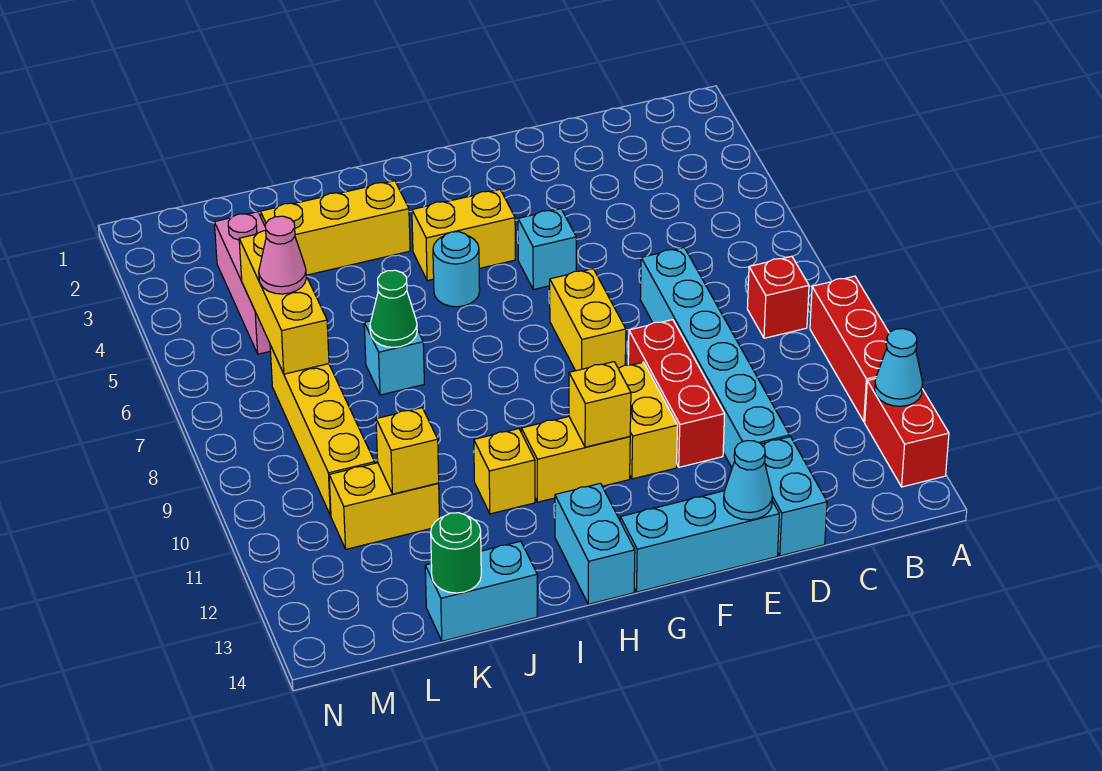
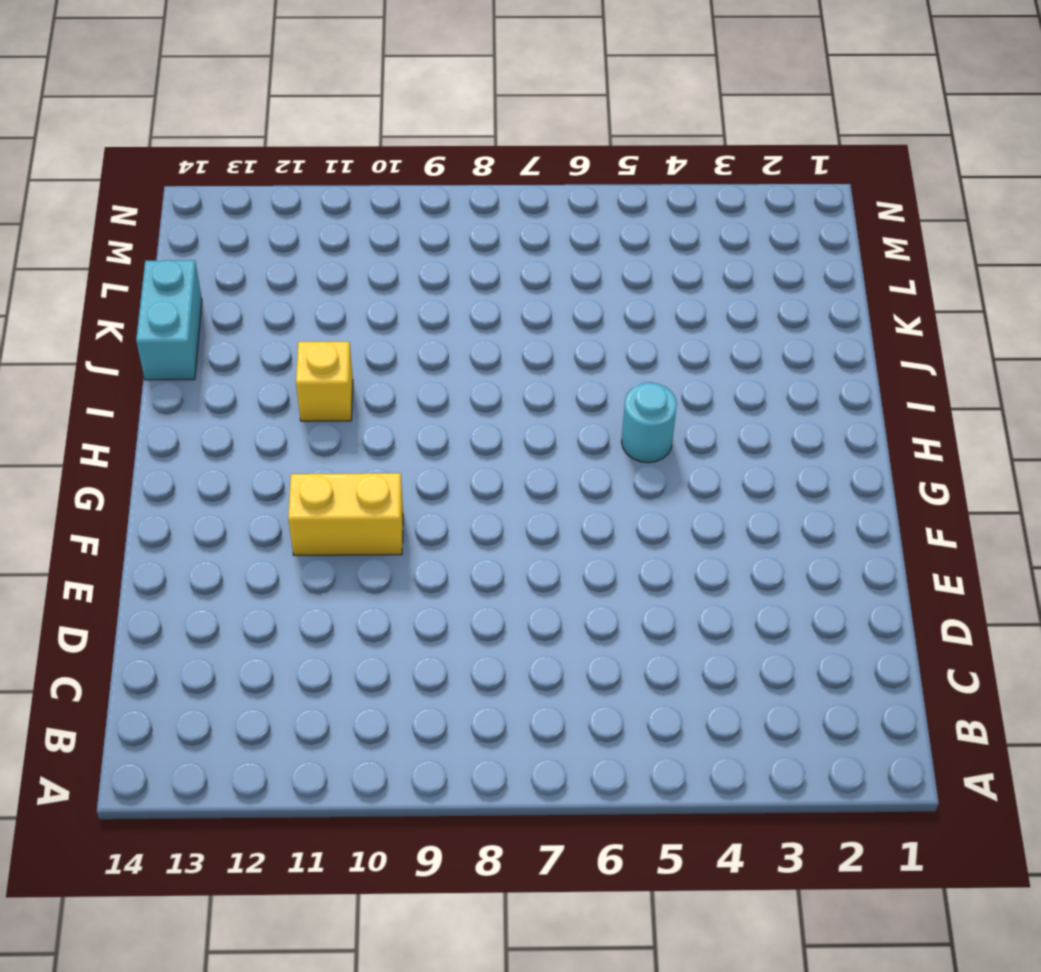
none -> red brick A9:A11 level 1
none -> red brick A12:A13 level 1
none -> red brick B8 level 1

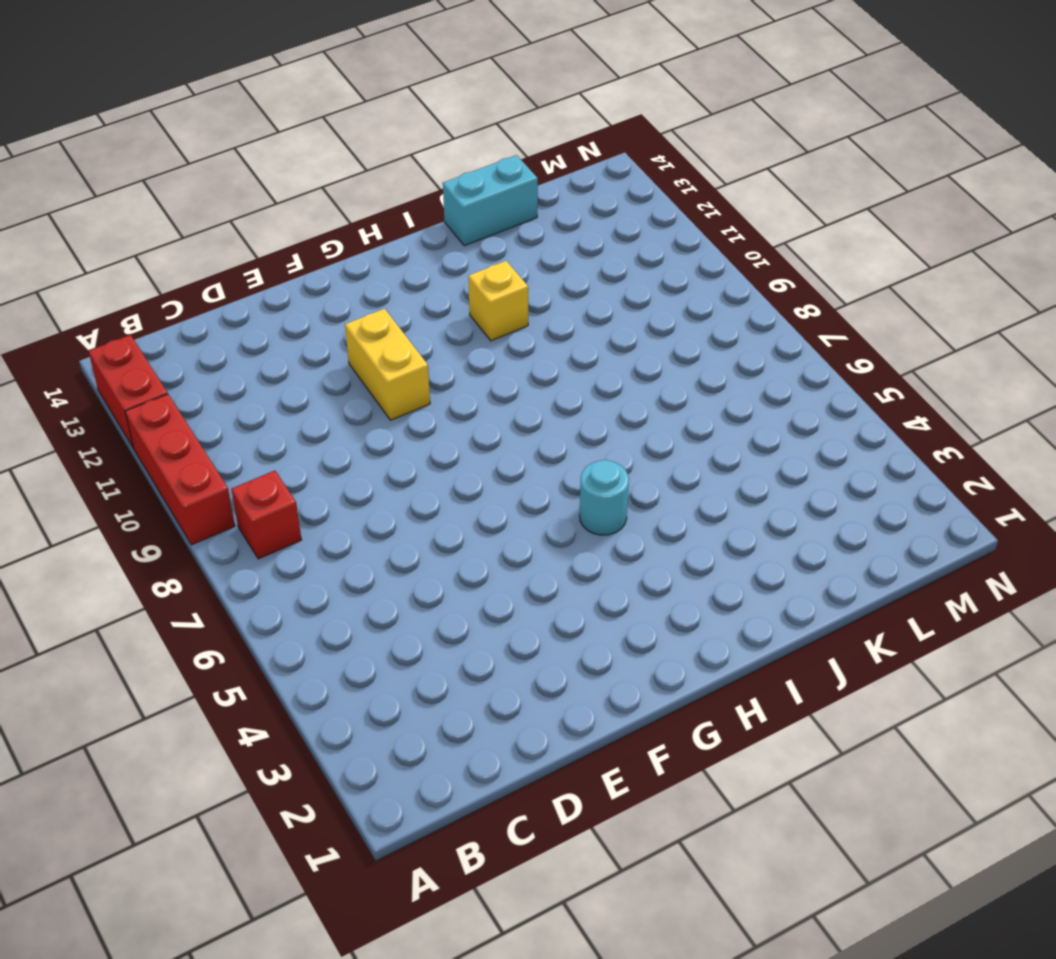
none -> cyan brick D7:D12 level 1
none -> cyan brick D13:D14 level 1
none -> red brick E9:E11 level 1

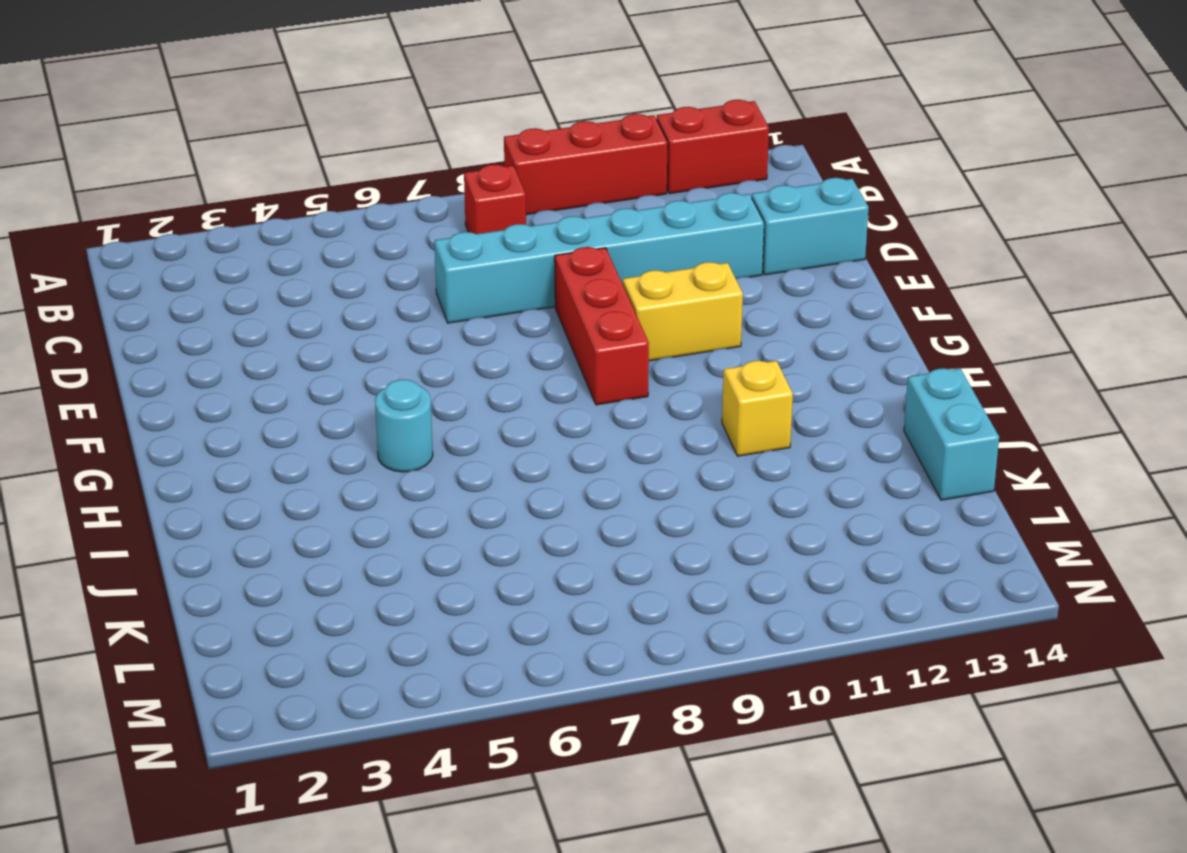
red brick E9:G9 level 1 -> red brick E9:E11 level 1
none -> cyan brick E14:G14 level 1
none -> cyan brick F5 level 1
none -> yellow brick F7:F8 level 1

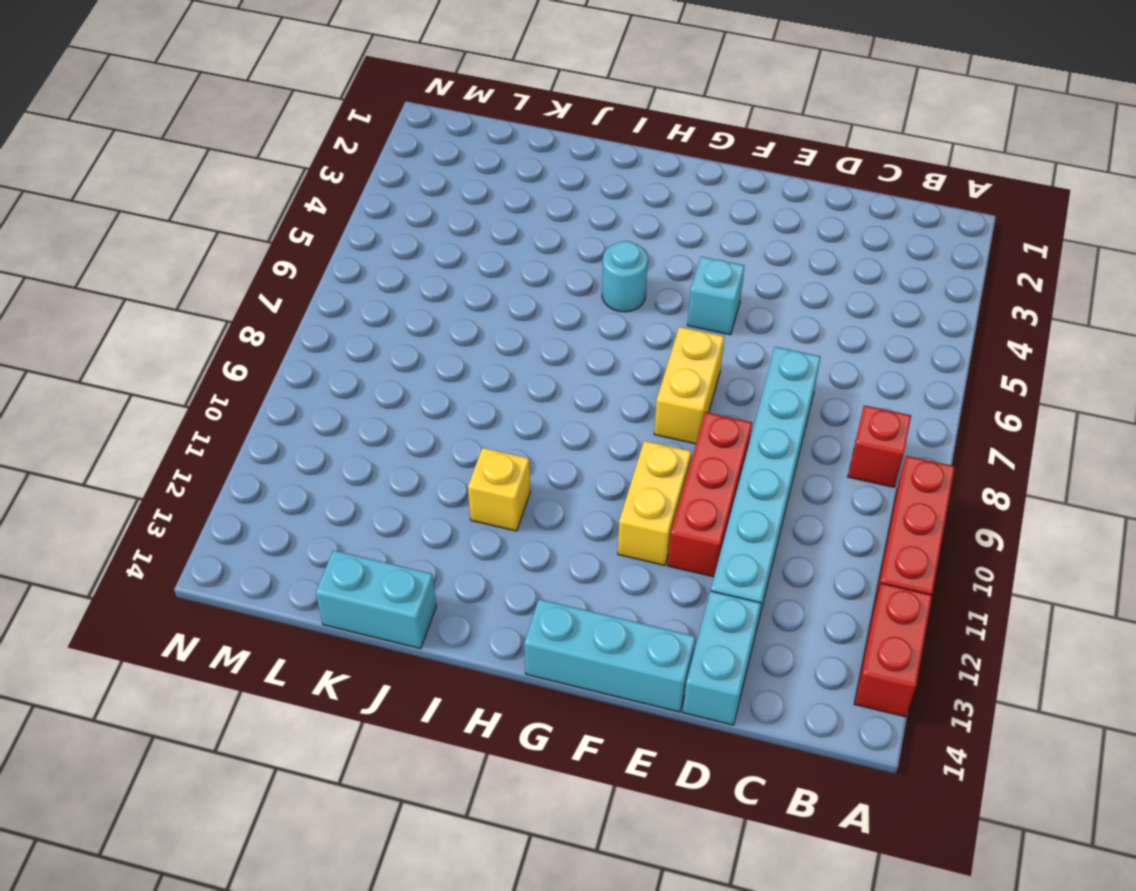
none -> yellow brick G4:H4 level 1
none -> yellow brick G11:H11 level 1
none -> cyan brick H13:H14 level 1

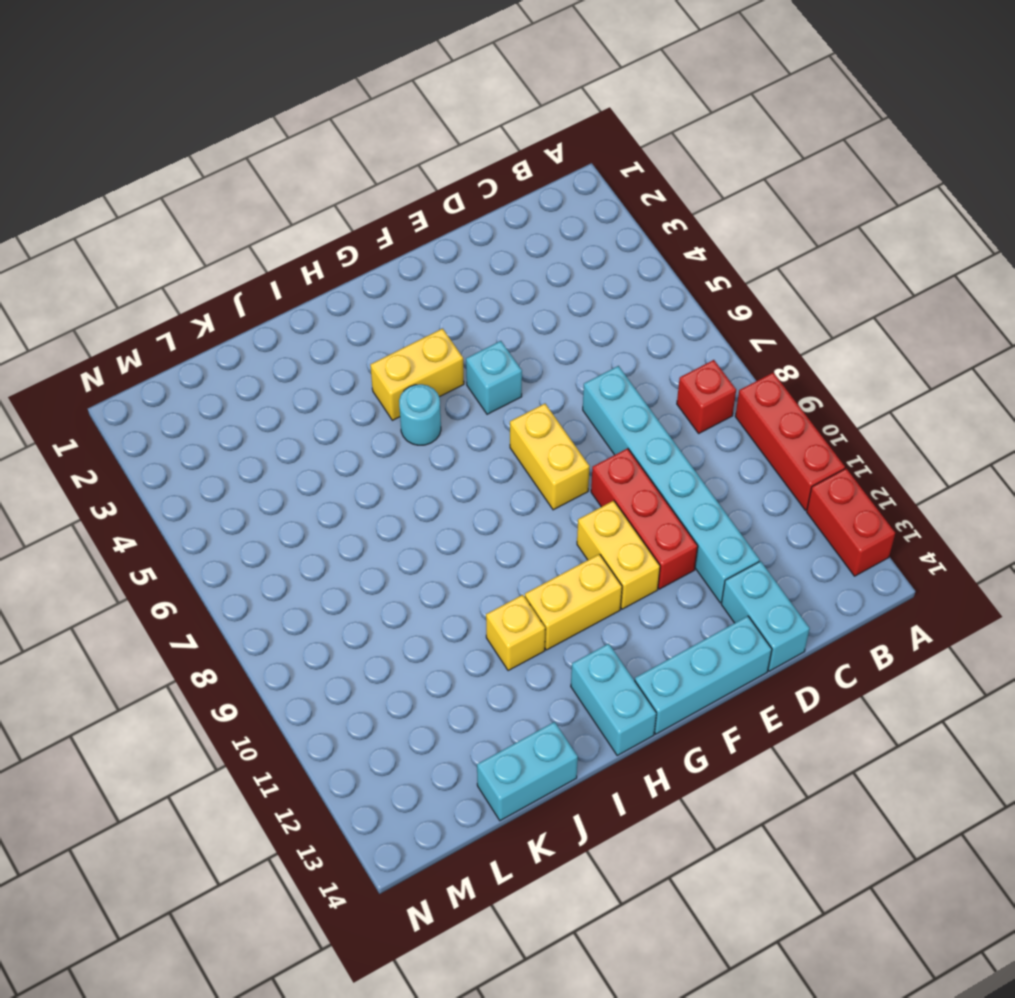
none -> yellow brick I3:K3 level 1
none -> cyan brick J7 level 1
none -> yellow brick K11:L11 level 1

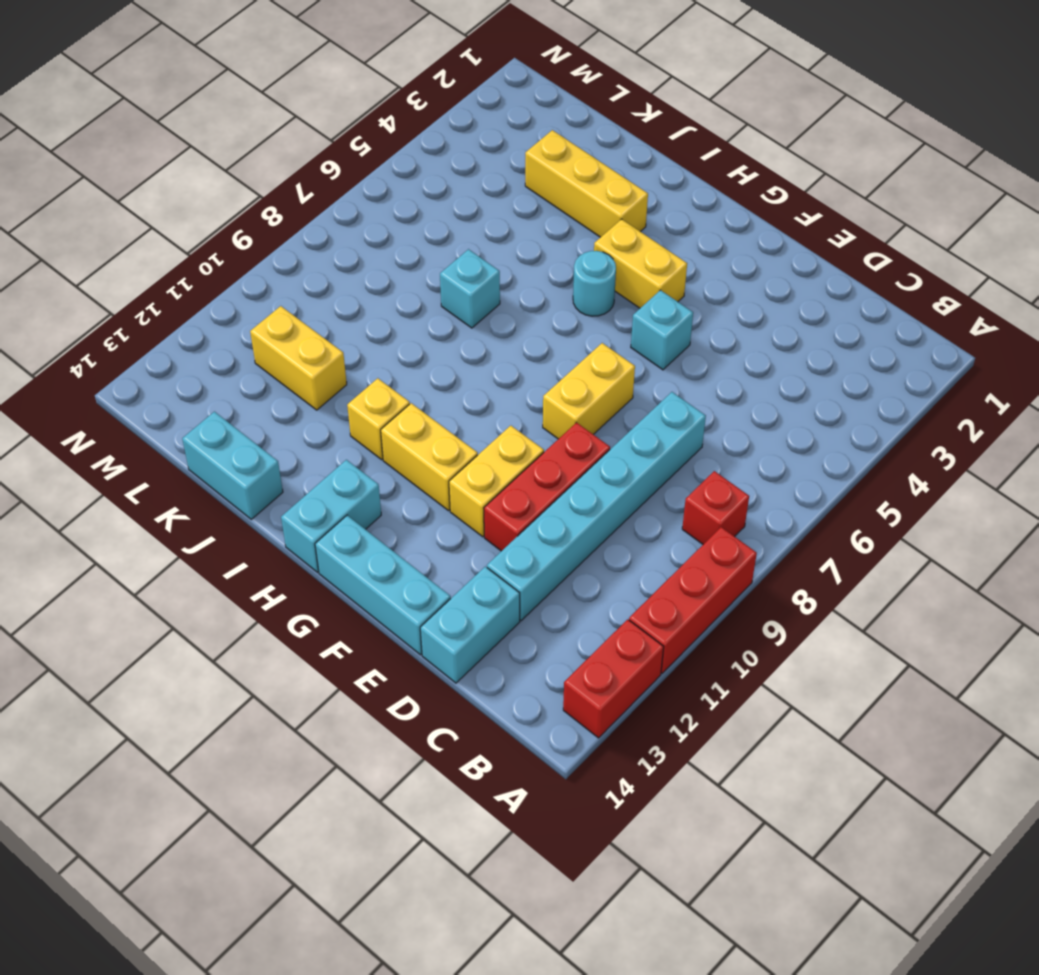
none -> pink brick L3:L5 level 1
none -> yellow brick L7:L10 level 1
none -> cyan cone A12 level 2

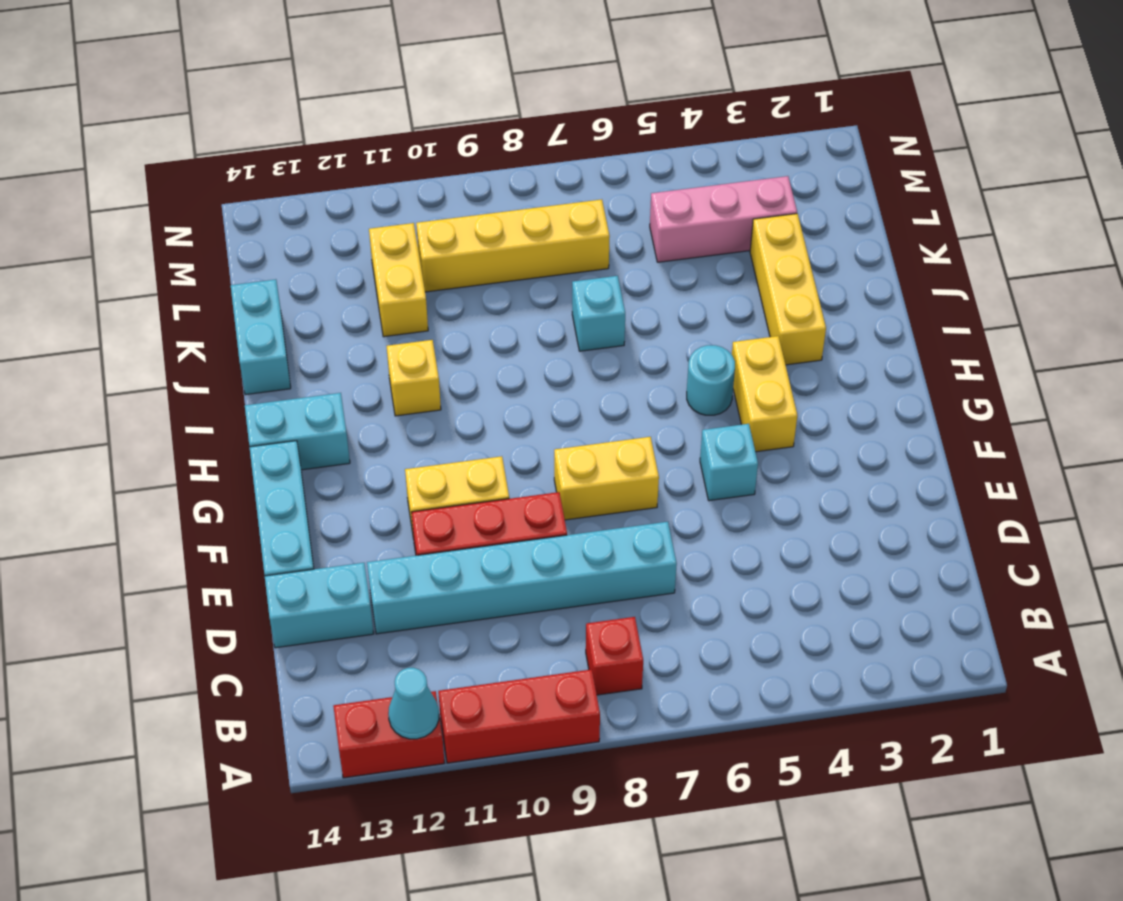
none -> yellow brick G11:H11 level 1
none -> cyan cone E14 level 2
none -> yellow brick G11 level 2

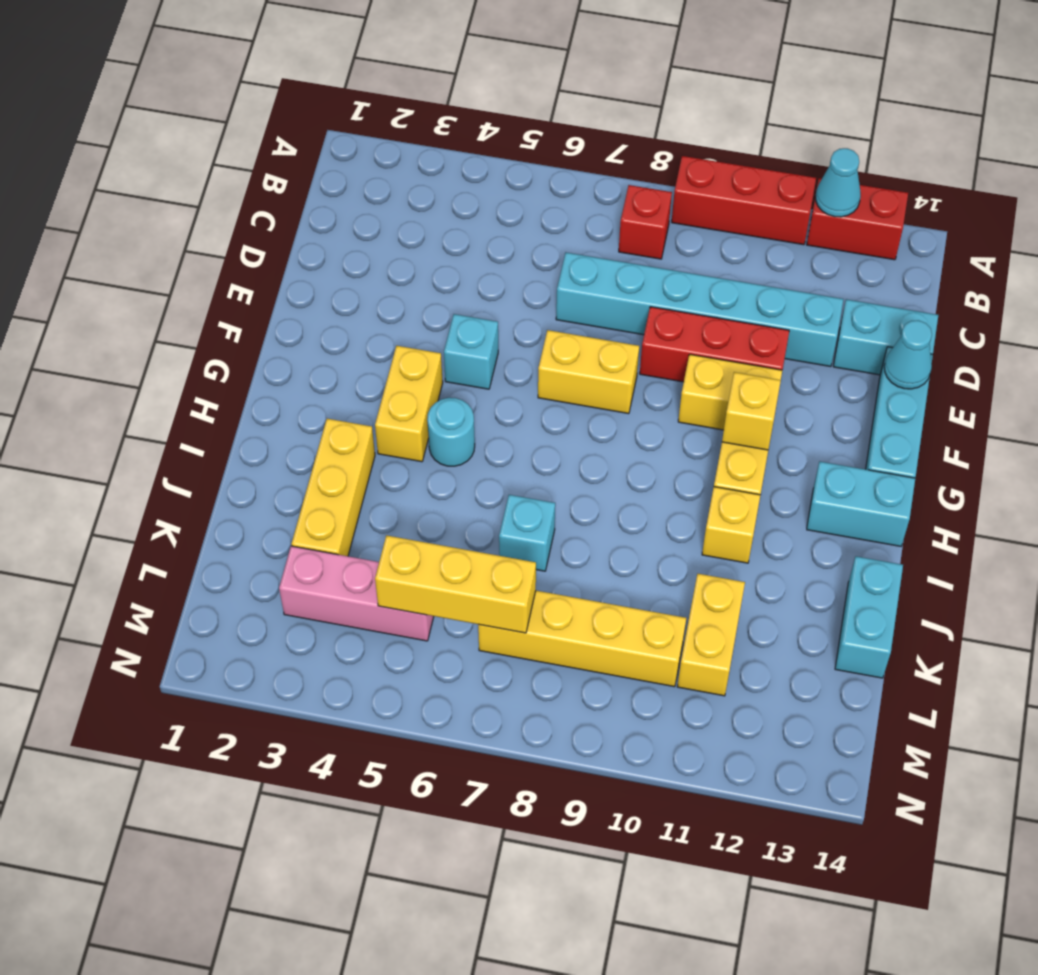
none -> green cone J7 level 2
none -> yellow brick K11 level 2
none -> green round brick K14 level 2

